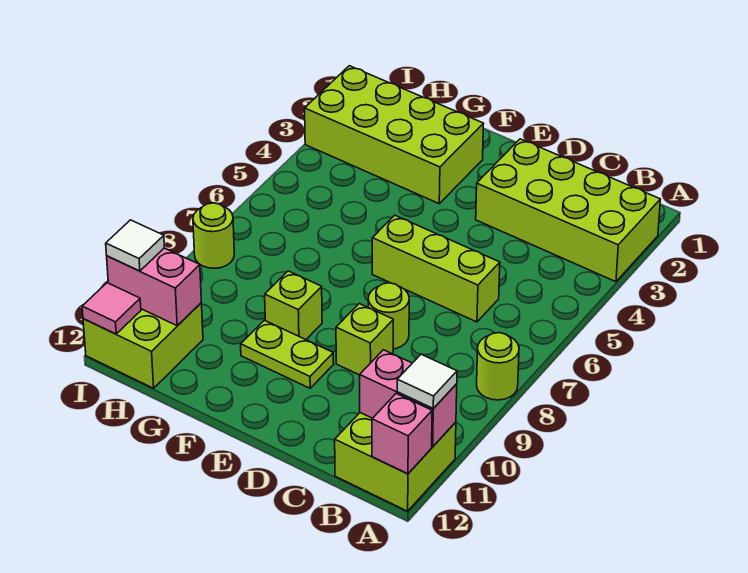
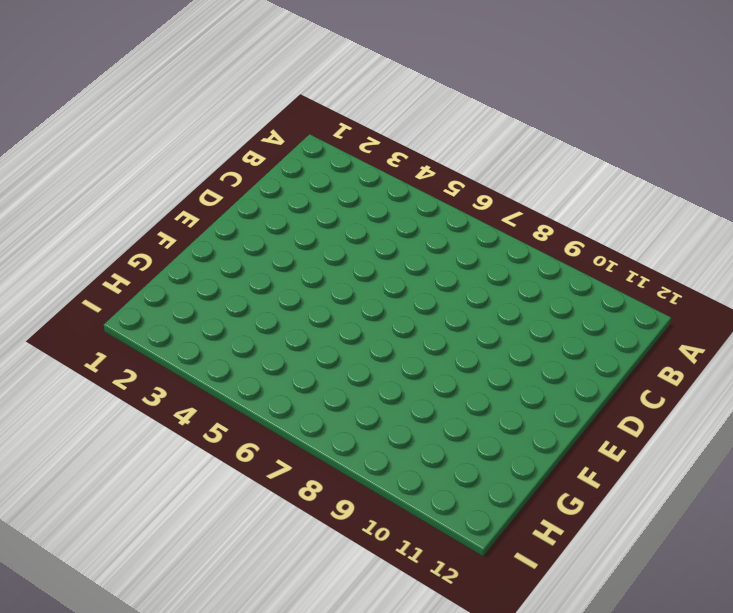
none -> lime brick A2:D3 level 1
none -> lime round brick A8 level 1
none -> lime brick A11:B12 level 1

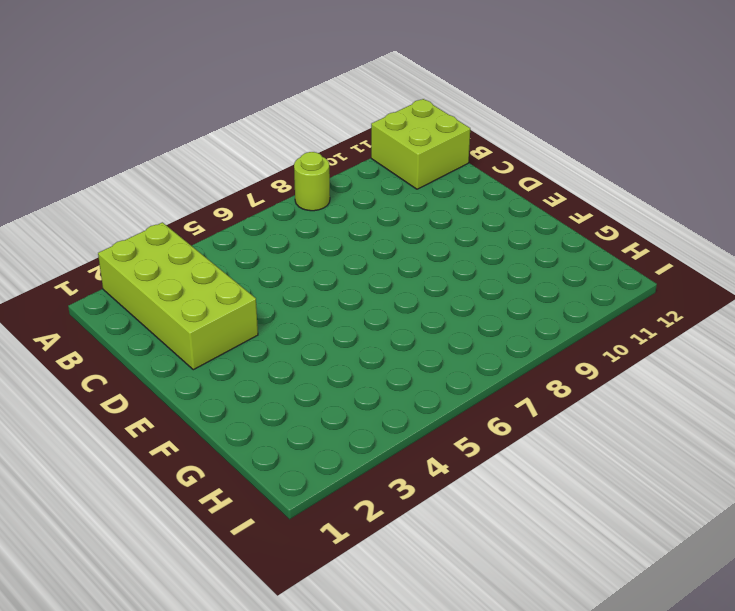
none -> lime brick C6:E6 level 1
none -> lime round brick D8 level 1
none -> lime brick D9 level 1

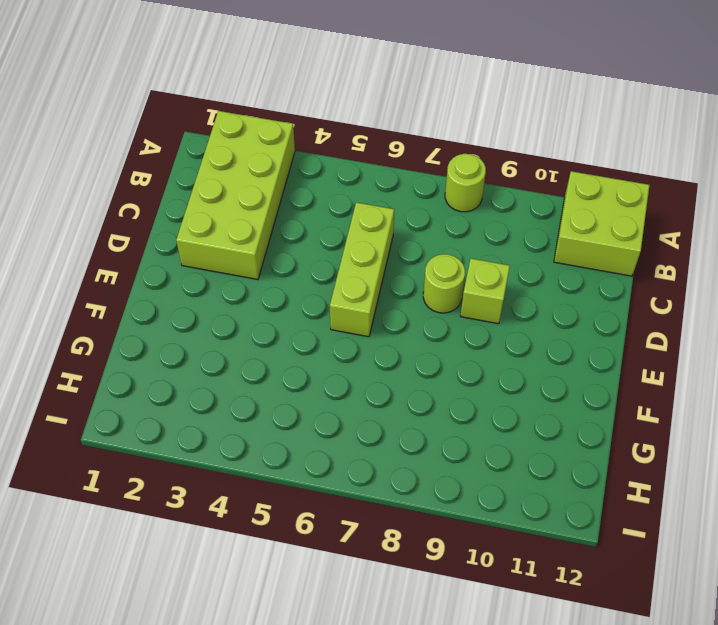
none -> lime plate E10:F10 level 1
none -> lime brick F2:I3 level 1
none -> lime brick F9 level 1

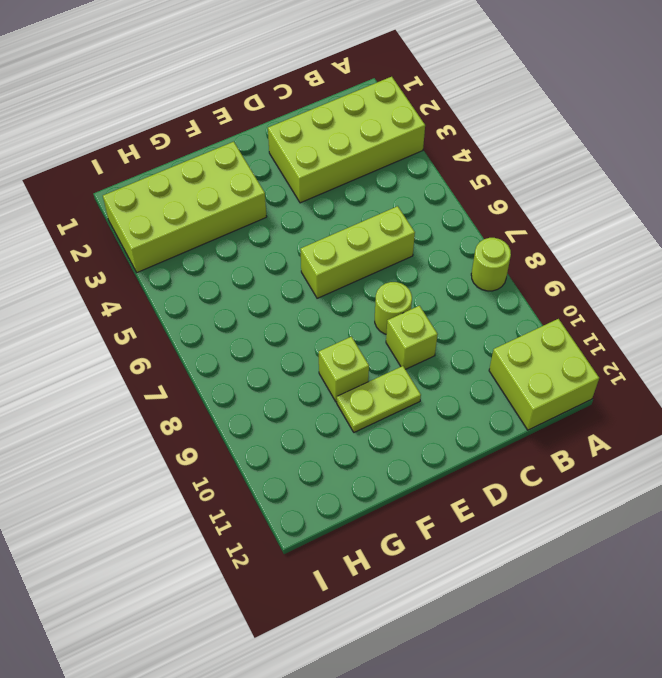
none -> lime brick H11:I12 level 1
none -> lime round brick I8 level 1
none -> pink brick A11:B11 level 2

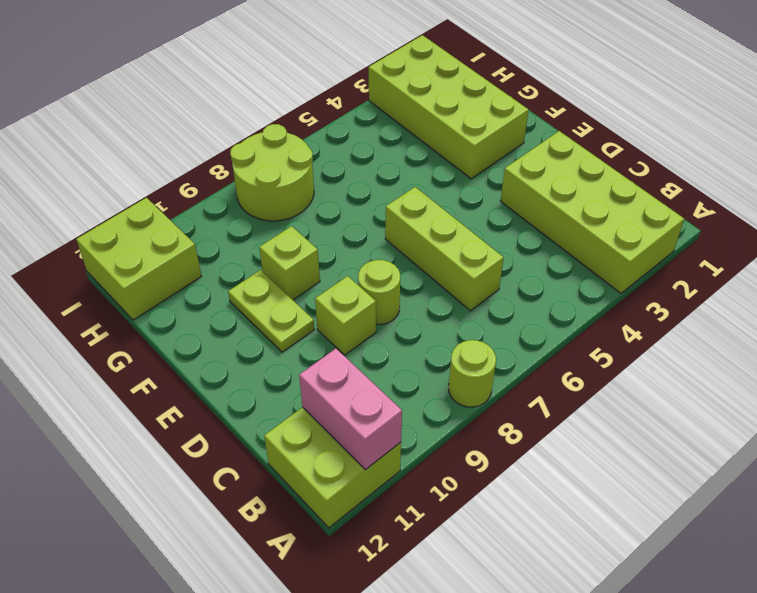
lime round brick H7:I8 level 1 -> lime round brick I8 level 1
none -> pink brick A12 level 2
none -> pink brick H11:I11 level 2
none -> pink tile I12 level 2

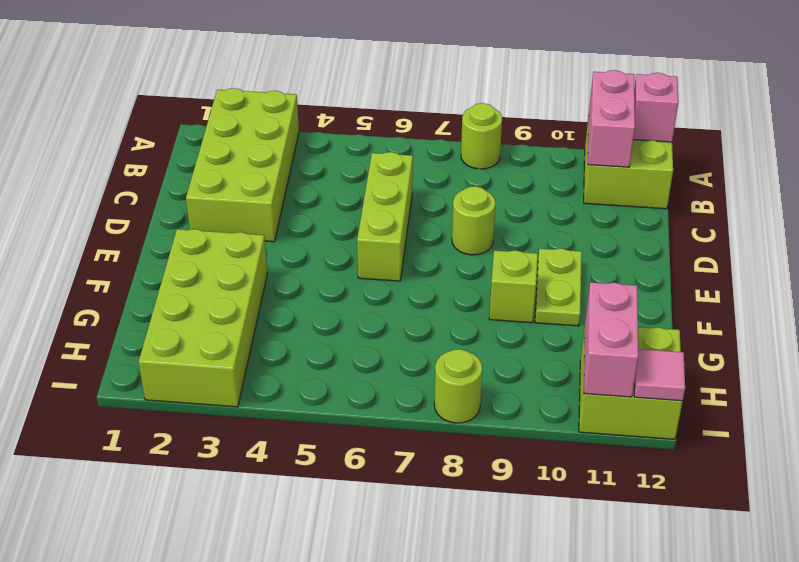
none -> lime brick D9 level 1
none -> white tile A11 level 3
none -> white tile I11 level 3

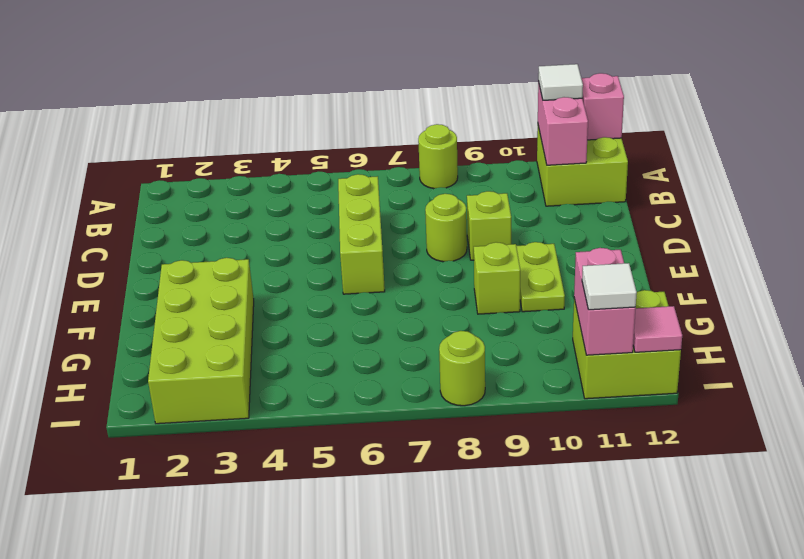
none -> lime brick A2:D3 level 1

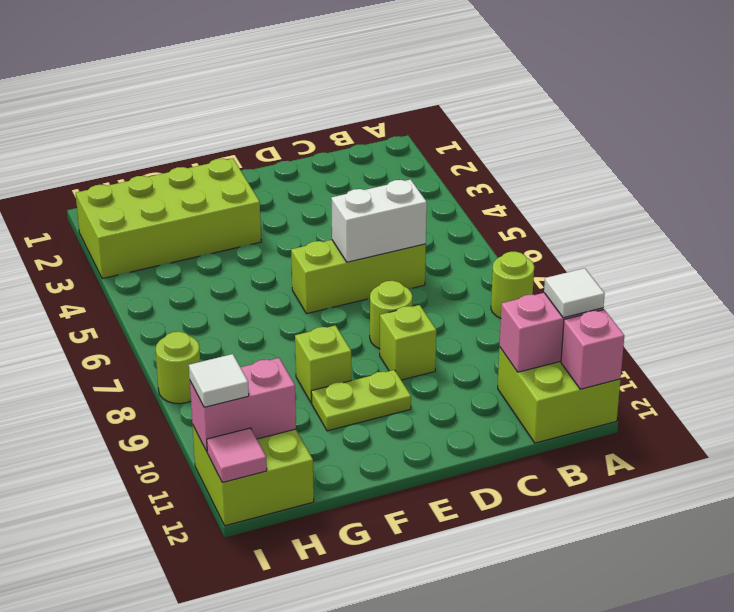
white brick C6:D6 level 2 -> none
none -> lime brick A2:D3 level 1

